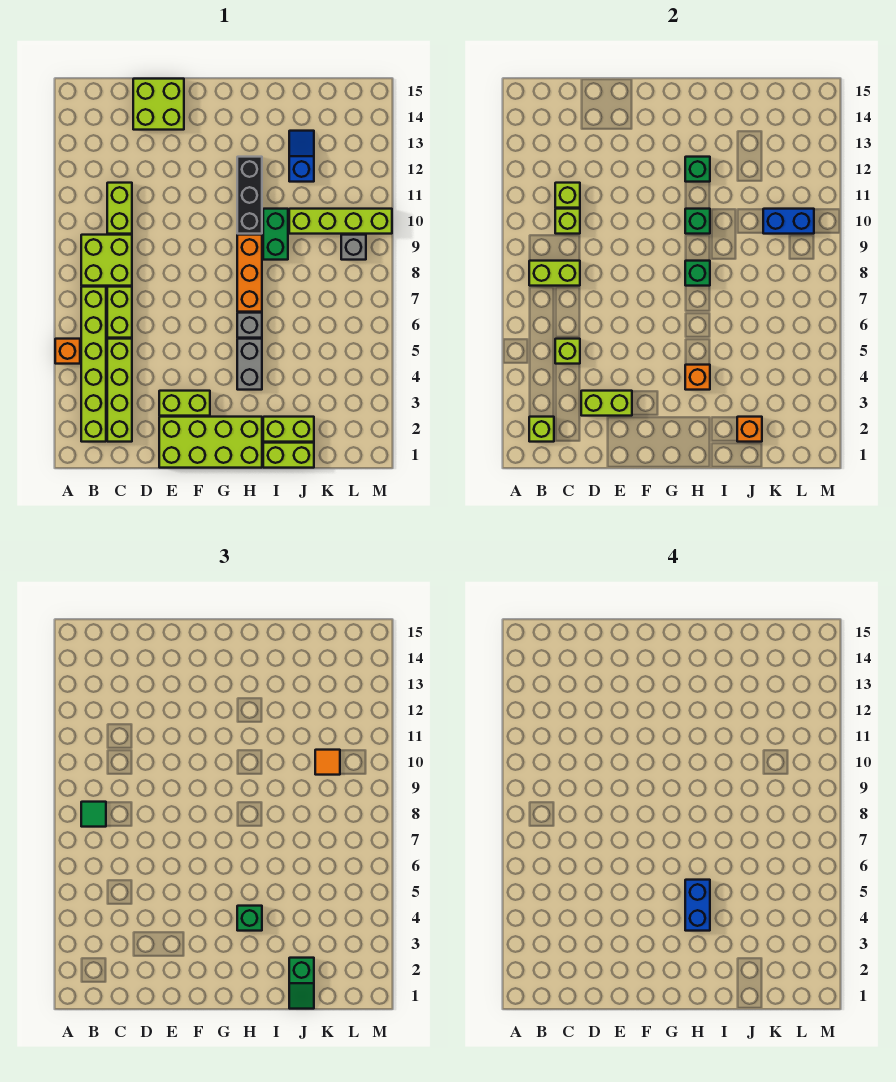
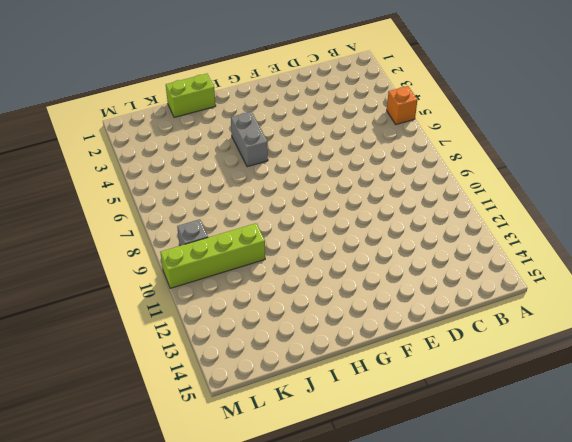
none -> lime brick B2:B7 level 1
none -> lime brick B8:C9 level 1
none -> lime brick C2:C5 level 1
none -> lime brick C6:C7 level 1

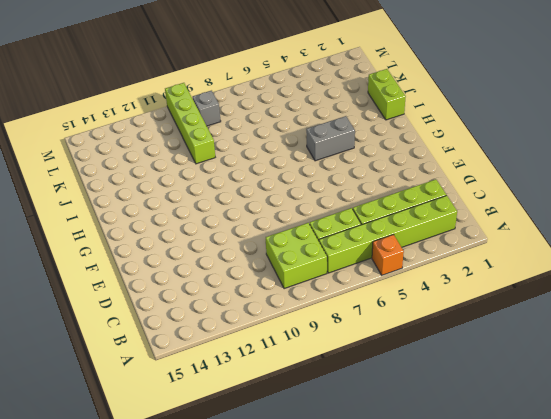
none -> lime brick C10:C11 level 1
none -> lime brick D14:E15 level 1
none -> lime brick E1:H2 level 1
none -> lime brick E3:F3 level 1

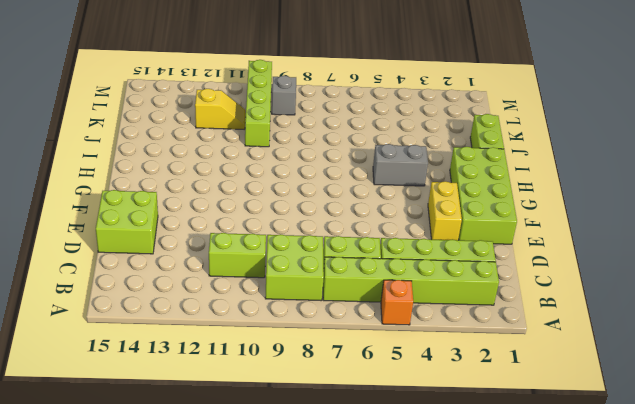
yellow brick E3:F3 level 1 -> lime brick E3:F3 level 1
yellow slope K11:K12 level 1 top 12 -> none
none -> grey brick H6 level 1
none -> orange brick H7:H9 level 1
none -> black brick H10:H12 level 1
none -> lime brick I2:J2 level 1

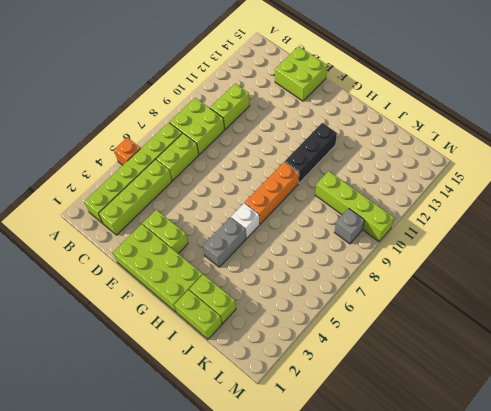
white brick H6 level 1 -> grey brick H6 level 1
none -> green brick I9:I10 level 1
none -> blue slope J12:J13 level 1 top 12
none -> lime brick B2 level 2
none -> lime brick B8:C8 level 2

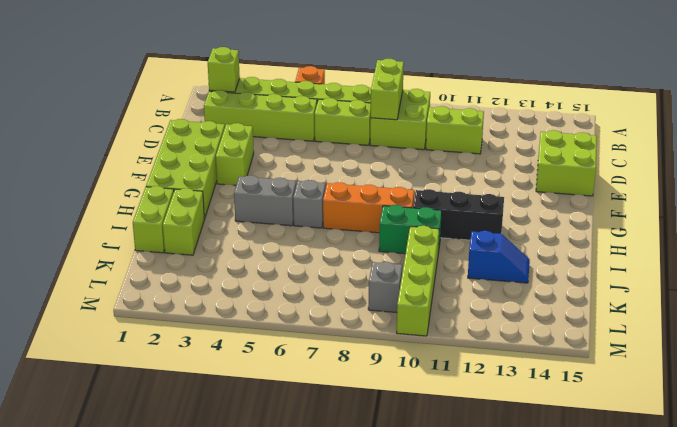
none -> lime brick C5 level 2
none -> lime brick C10 level 2
none -> lime brick C11 level 2
none -> lime brick D3:E3 level 2

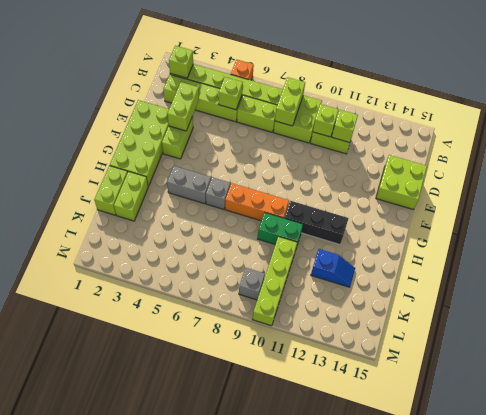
none -> orange brick H4 level 2
none -> green brick H8 level 2
none -> green brick H10 level 2
none -> green brick H12 level 2

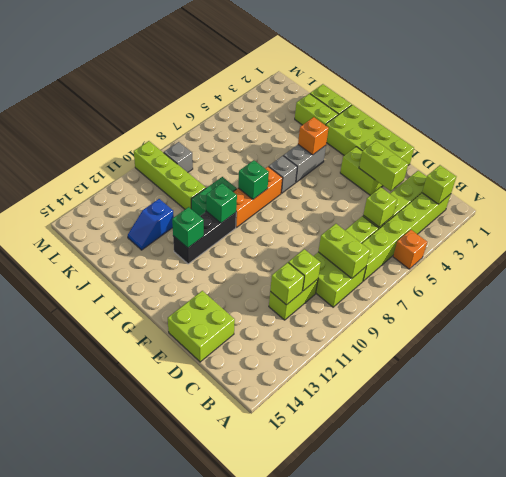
none -> orange brick J2 level 2
none -> blue brick K10:L10 level 2
none -> green tile B8 level 3
none -> green brick H4 level 3

